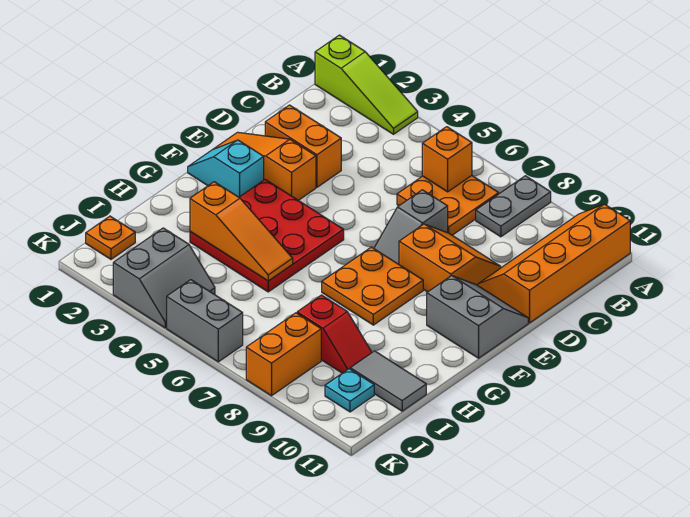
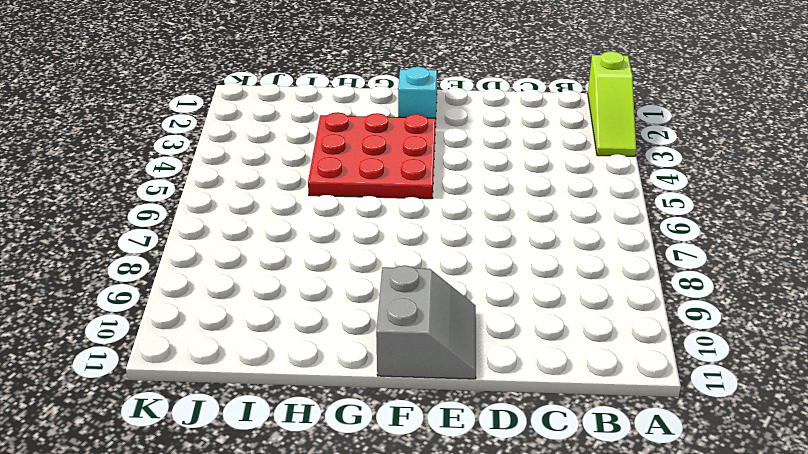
none -> grey plate A8:B8 level 1
none -> orange slope A10:D11 level 1 top 11
none -> orange plate B6:C7 level 1

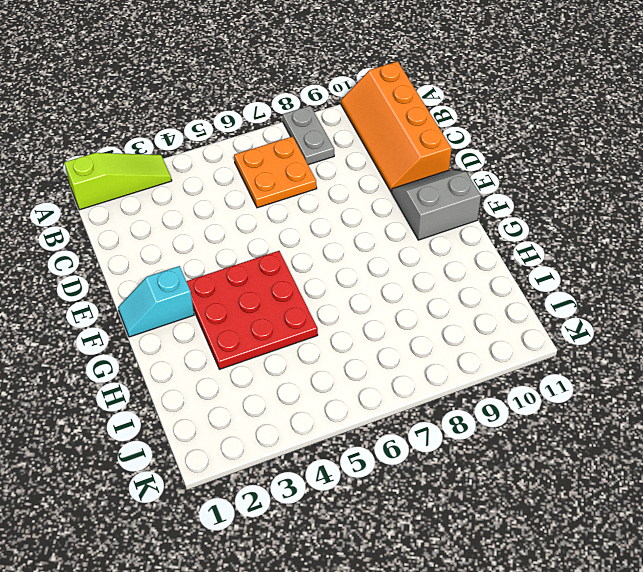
none -> orange brick D2:D3 level 1
none -> grey slope D7:E7 level 1 top D
none -> orange slope D8:E9 level 1 top E

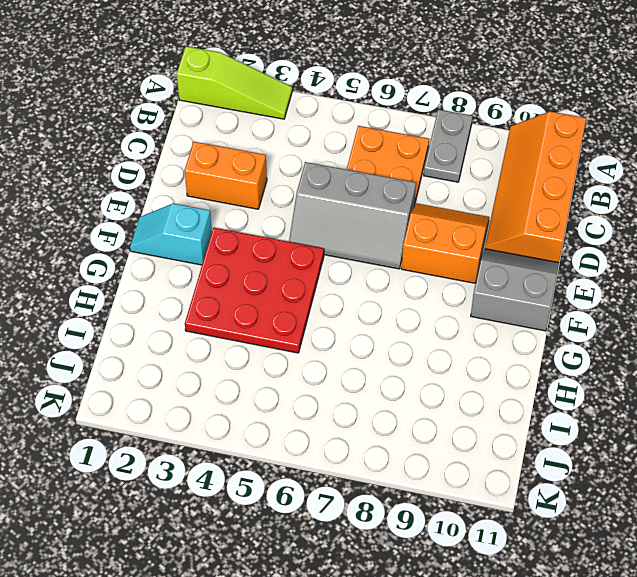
grey slope D5:E7 level 1 top D -> grey slope D7:E7 level 1 top D
none -> orange slope E1:E3 level 1 top 3
none -> orange plate F7:G8 level 1
none -> red slope I8:I9 level 1 top 8

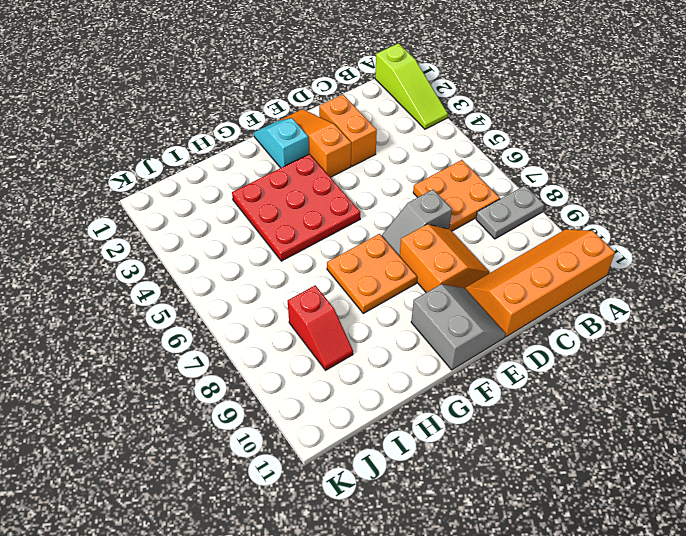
none -> grey tile I10:I11 level 1
none -> orange plate J1 level 1
none -> grey slope J3:K4 level 1 top 3

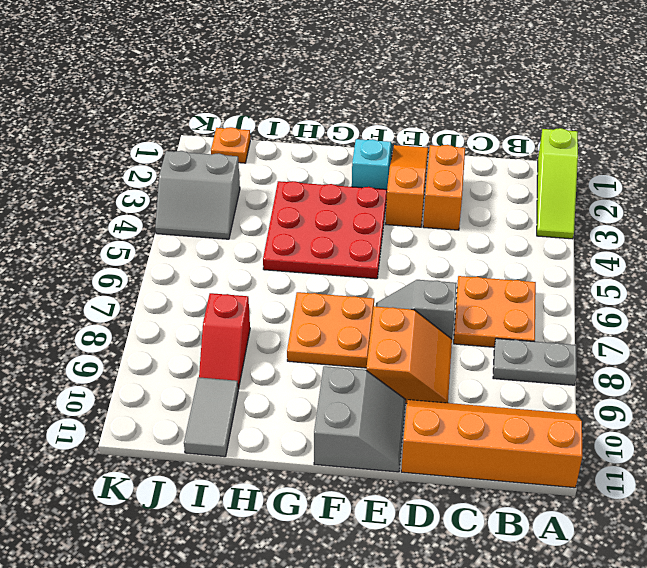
none -> orange brick J8:K8 level 1
none -> cyan plate J10 level 1
none -> grey brick K5:K6 level 1

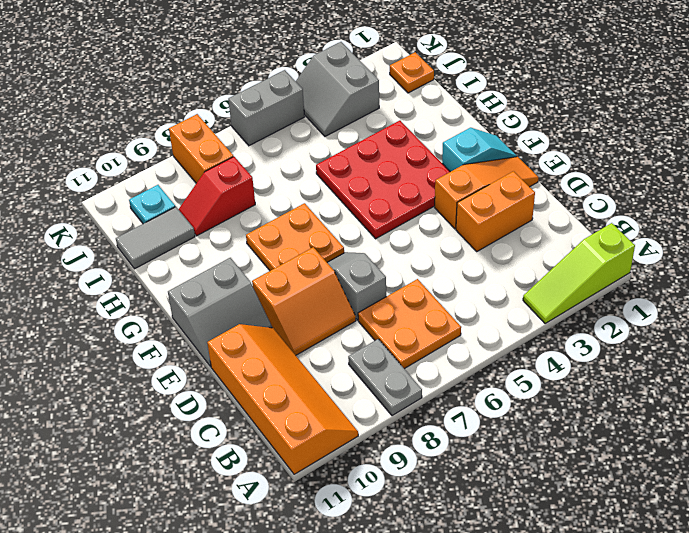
none -> orange brick B6 level 2
none -> orange slope H3:H5 level 2 top 3

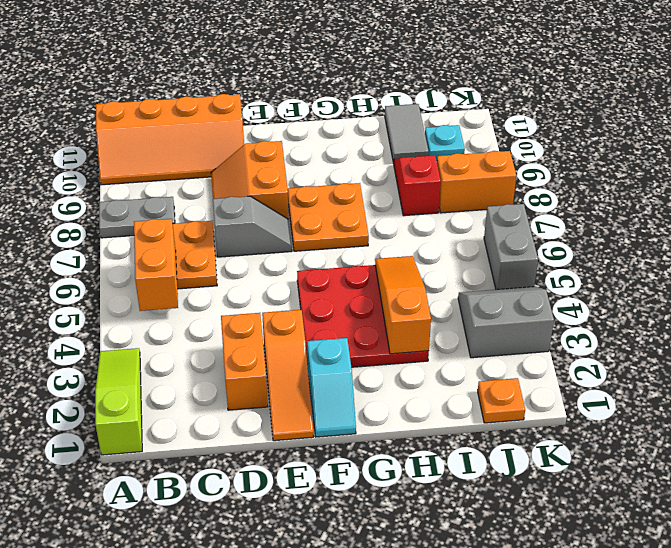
orange brick B5:B6 level 2 -> orange brick B6 level 2
none -> grey slope E10:F11 level 1 top F

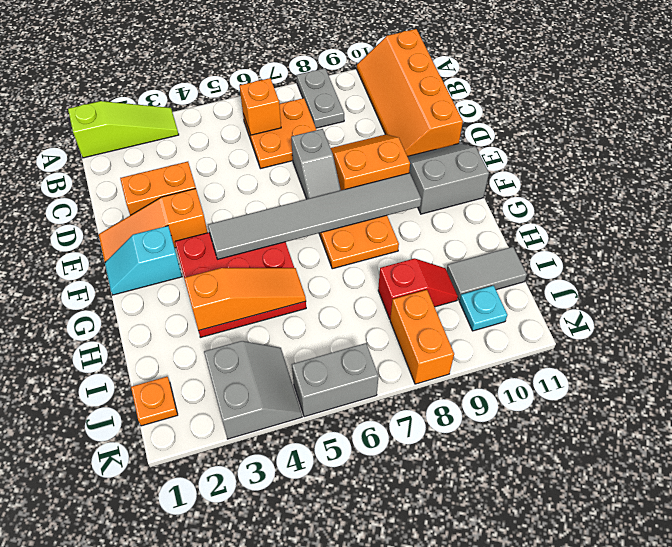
grey tile F4:F9 level 2 -> none

